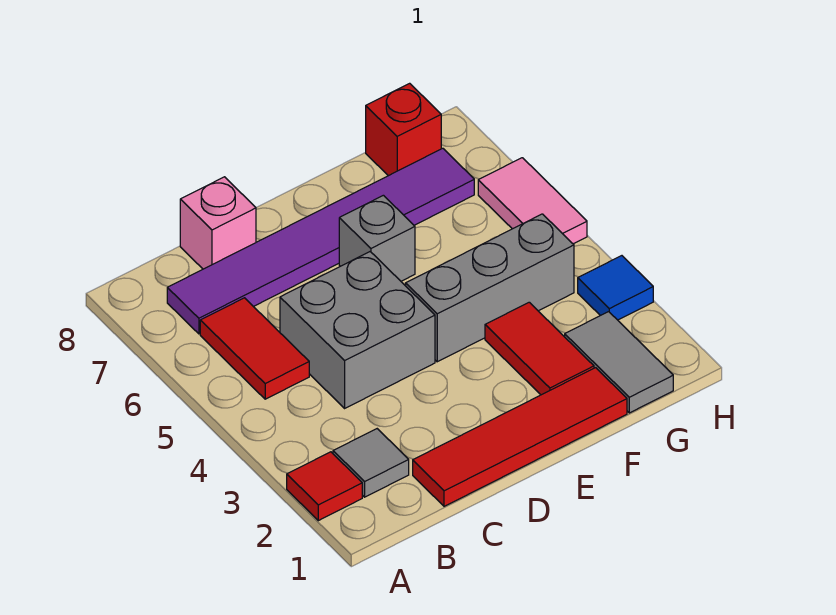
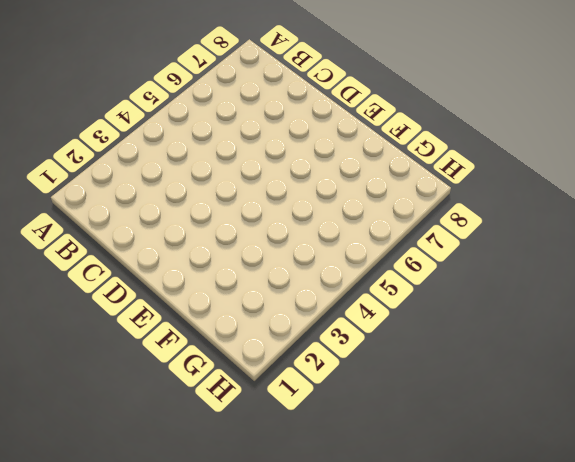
none -> red tile A2 level 1
none -> grey tile B2 level 1
none -> red tile B5:B6 level 1

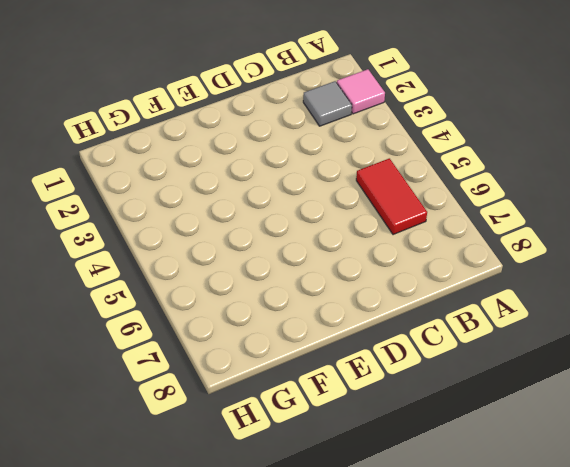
pink tile A2 level 1 -> red tile A2 level 1
none -> purple tile B7:G7 level 1
none -> red tile C1:F1 level 1
none -> grey brick C4:D5 level 1

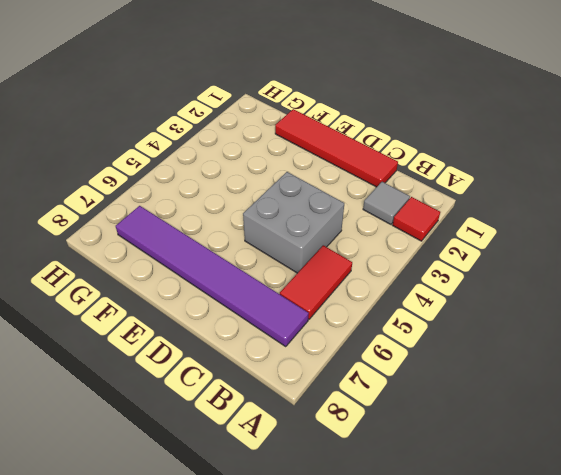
none -> pink brick C8 level 1
none -> grey brick E4:G4 level 1
none -> grey brick E6 level 1

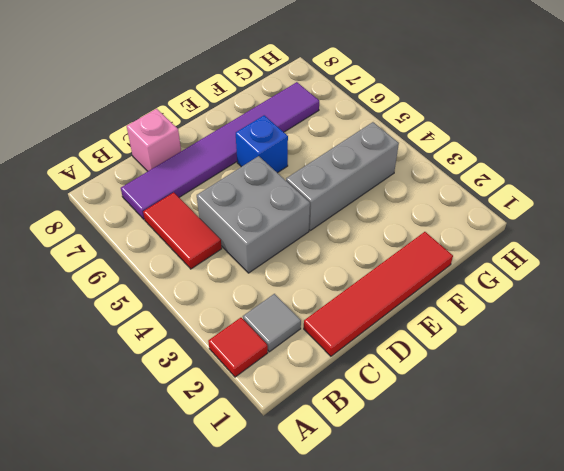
blue brick E6 level 1 -> grey brick E6 level 1
none -> red tile F2:F3 level 1
none -> grey tile G1:G2 level 1
none -> red brick G8 level 1

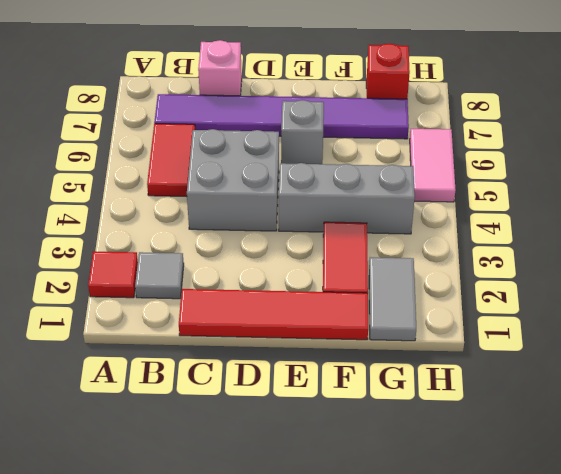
none -> blue tile H3 level 1

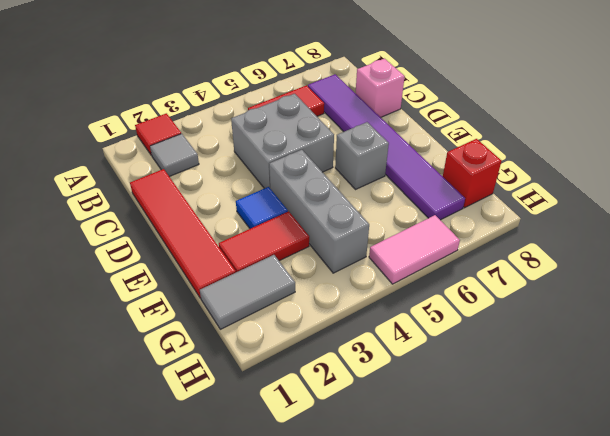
blue tile E3 level 1 -> blue tile H3 level 1

